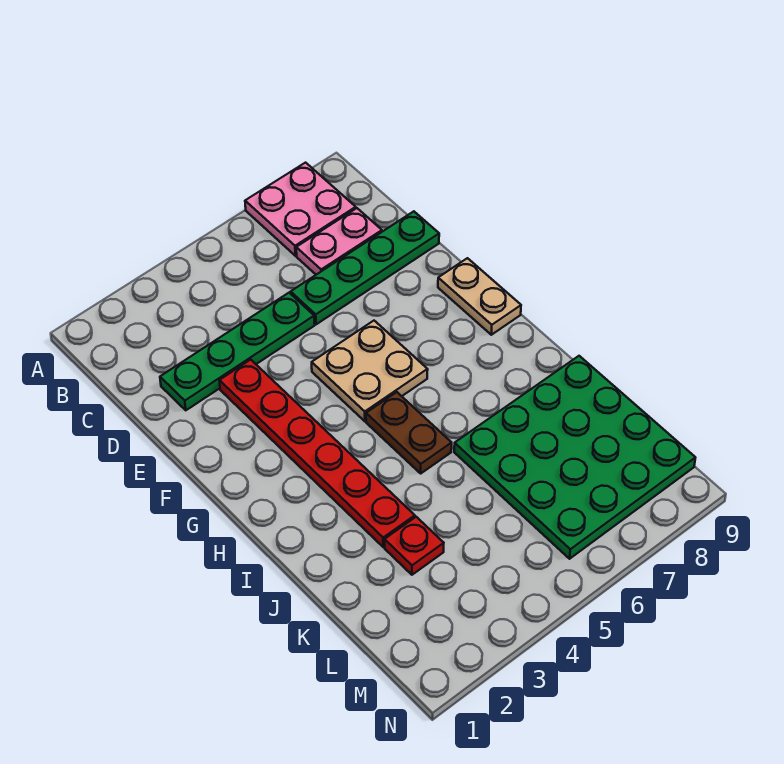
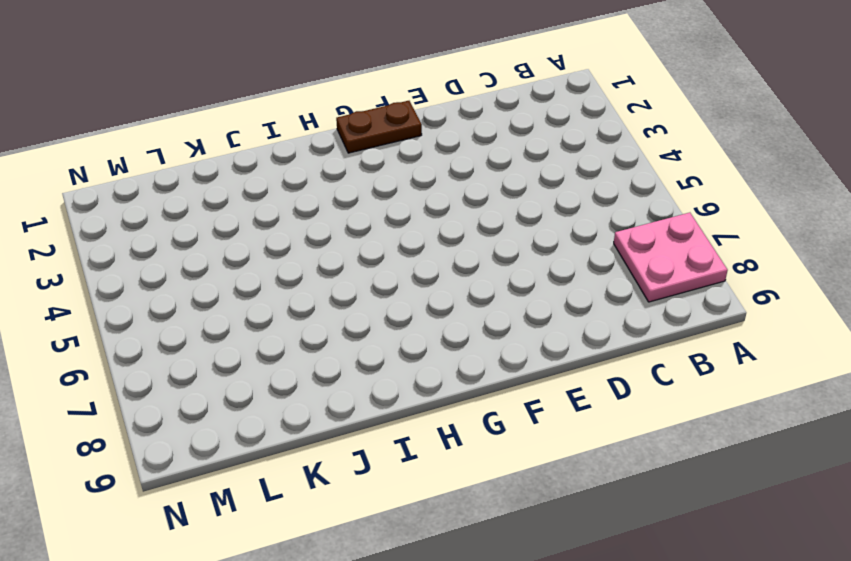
brown plate F1:G1 level 1 -> brown plate H5:I5 level 1
none -> pink plate C7:C8 level 1
none -> green plate D2:D5 level 1

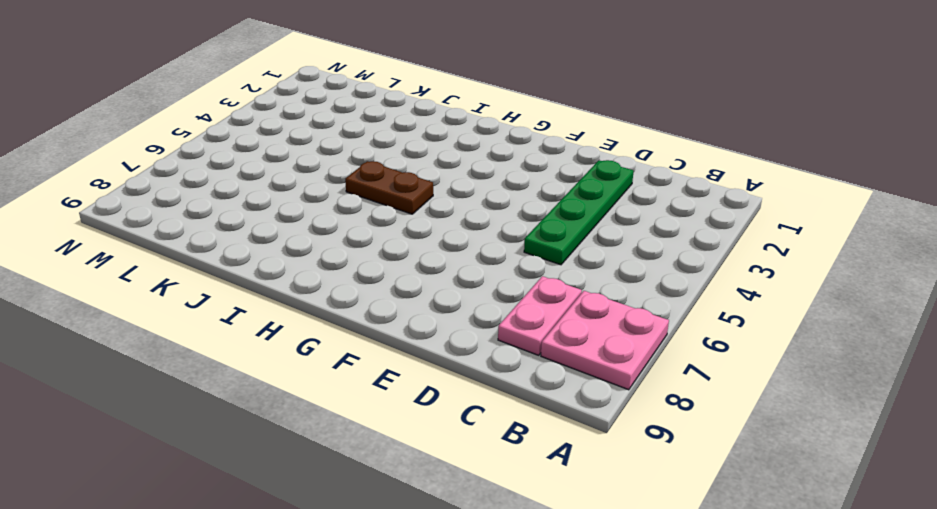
none -> green plate D6:D9 level 1
none -> red plate E3:J3 level 1

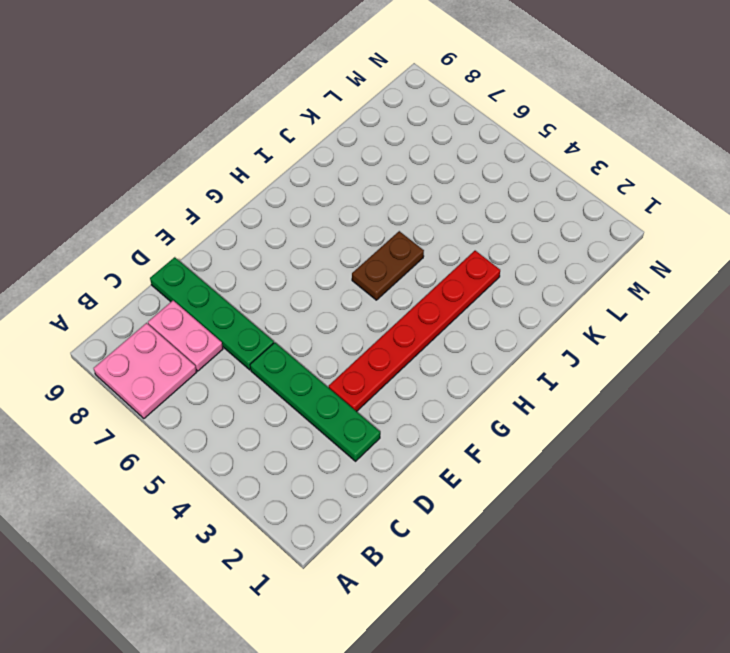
none -> tan plate F5:G6 level 1
none -> tan plate F9:G9 level 1

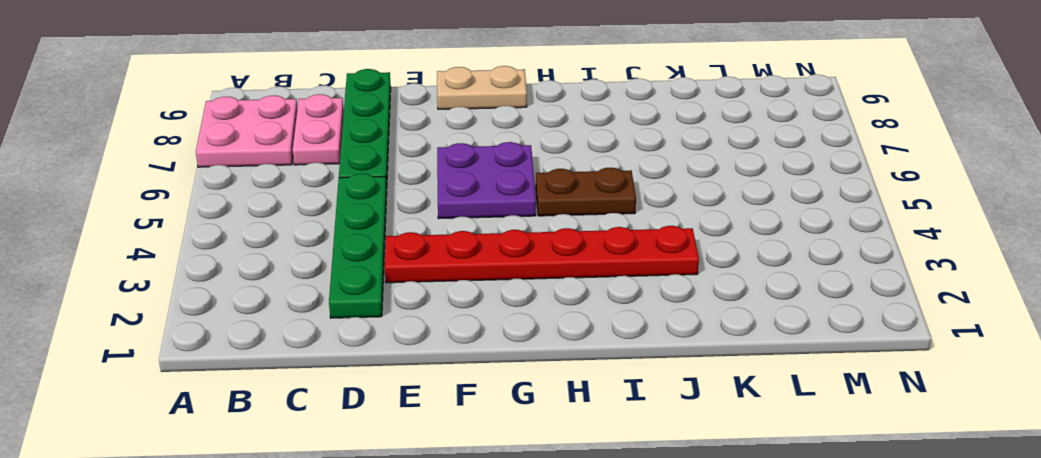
purple plate F5:G6 level 1 -> tan plate F5:G6 level 1
none -> green plate J6:M9 level 1
none -> red plate K3 level 1

